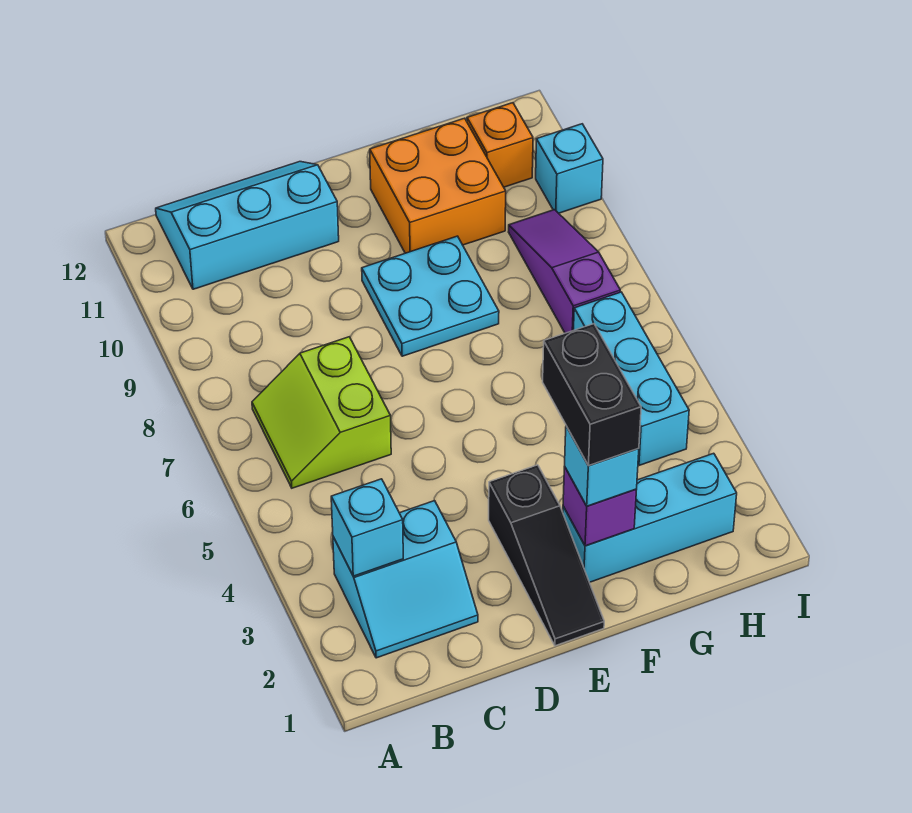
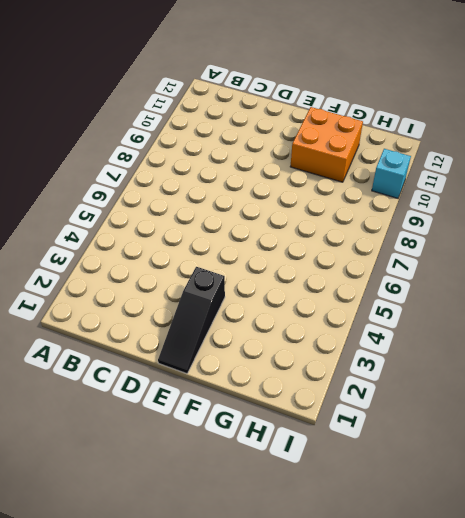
none -> cyan slope B2:C3 level 1 top 3
none -> lime slope B6:C7 level 1 top C
none -> cyan slope B11:D12 level 1 top 11

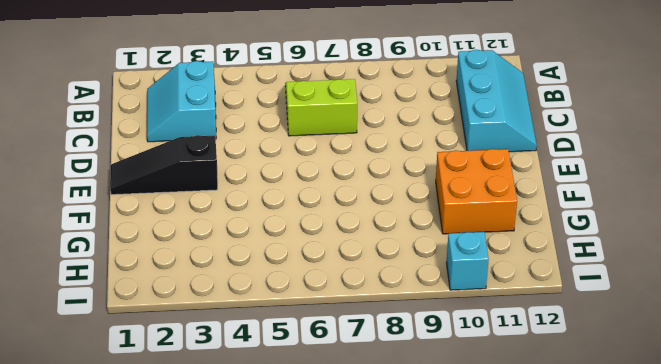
none -> cyan plate E8:F9 level 1
none -> cyan brick F2:H2 level 1
none -> cyan brick H4:H6 level 1

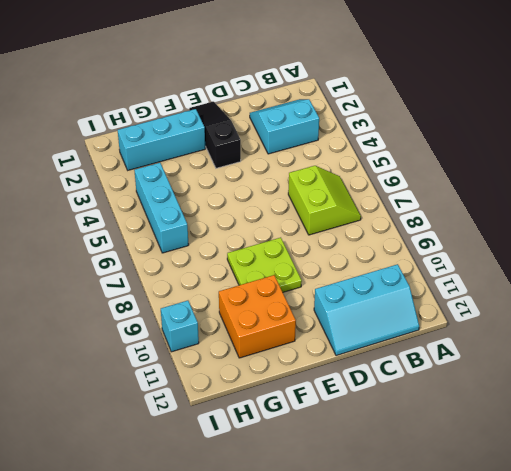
lime plate E8:F9 level 1 -> cyan plate E8:F9 level 1
none -> purple slope H7:H9 level 1 top 7
none -> orange brick H11 level 1
none -> cyan brick B3 level 2

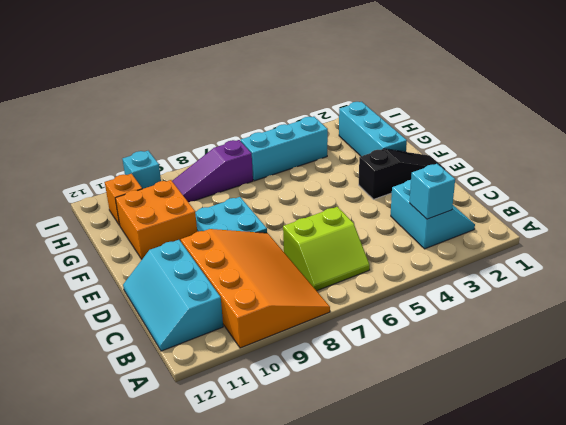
orange slope A8:D10 level 1 top 10 -> none
none -> purple brick F2 level 2
none -> cyan brick F2 level 3
none -> black brick F2:F3 level 4

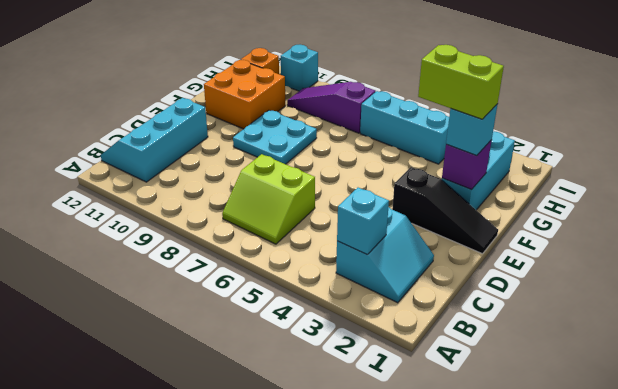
lime brick F2:F3 level 4 -> black brick F2:F3 level 4

